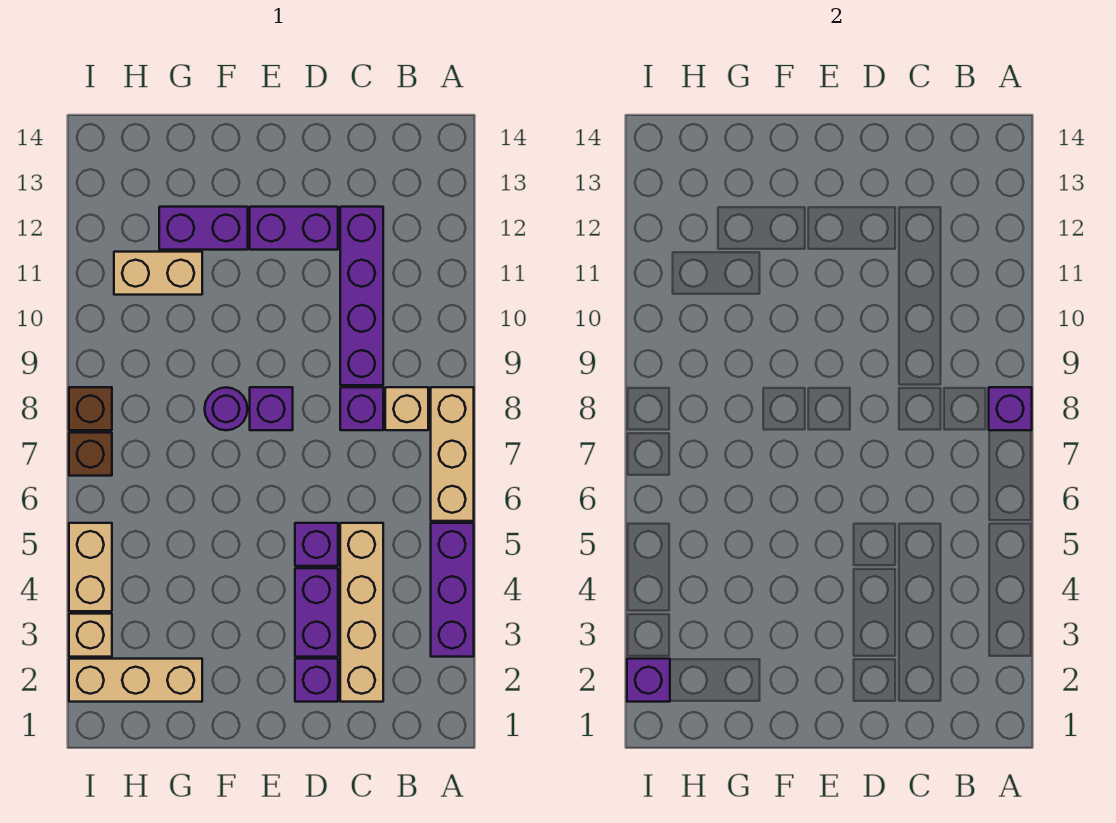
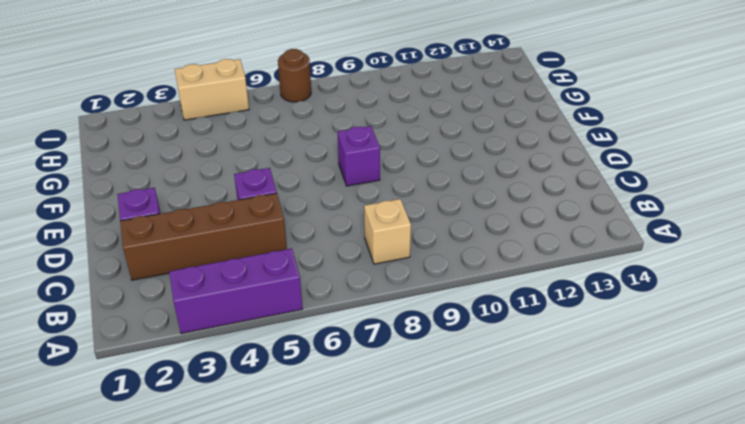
brown brick C2:C5 level 1 -> tan brick C2:C5 level 1
brown round brick I7 level 1 -> brown brick I7 level 1
none -> tan brick A6:A8 level 1
none -> purple brick C8 level 1
none -> purple brick C9:C12 level 1

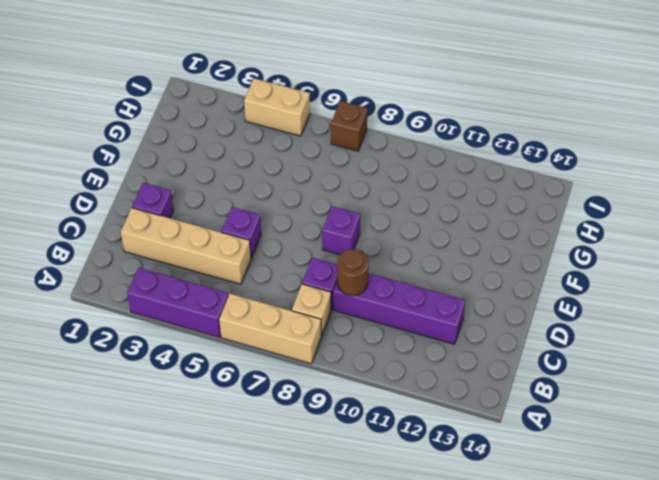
brown round brick C9 level 2 -> none
none -> purple brick D3:D4 level 1
none -> purple brick D12:E12 level 1
none -> purple round brick F8 level 1

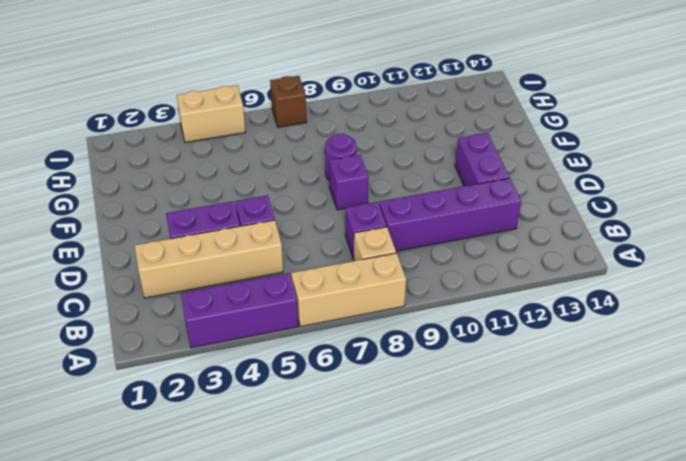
none -> purple brick D2 level 1
none -> purple brick F12:G12 level 1
none -> tan brick G2:I2 level 1

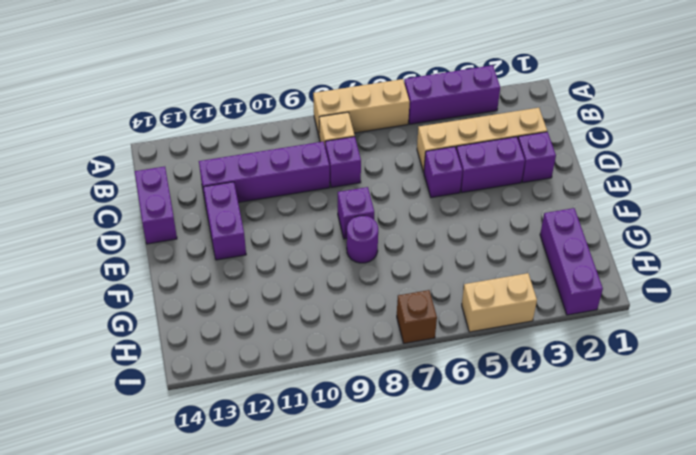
purple brick C14:D14 level 1 -> purple brick F12:G12 level 1
purple brick G2:I2 level 1 -> tan brick G2:I2 level 1
none -> tan brick G11:H11 level 1
none -> tan brick I3 level 1
none -> brown brick I8 level 1

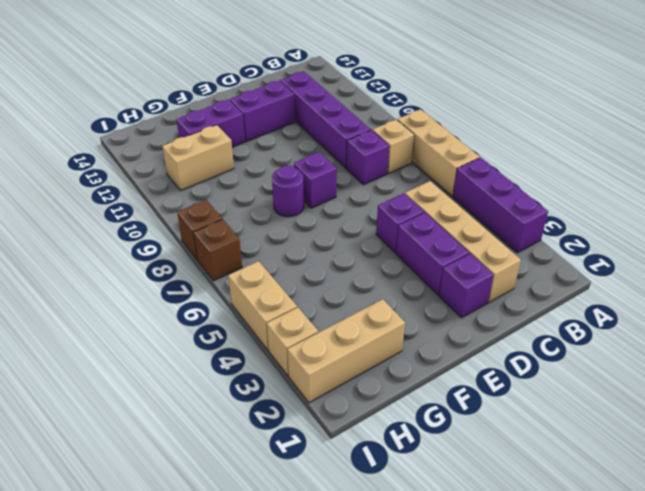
none -> purple brick A8 level 2
none -> purple brick I2 level 2

